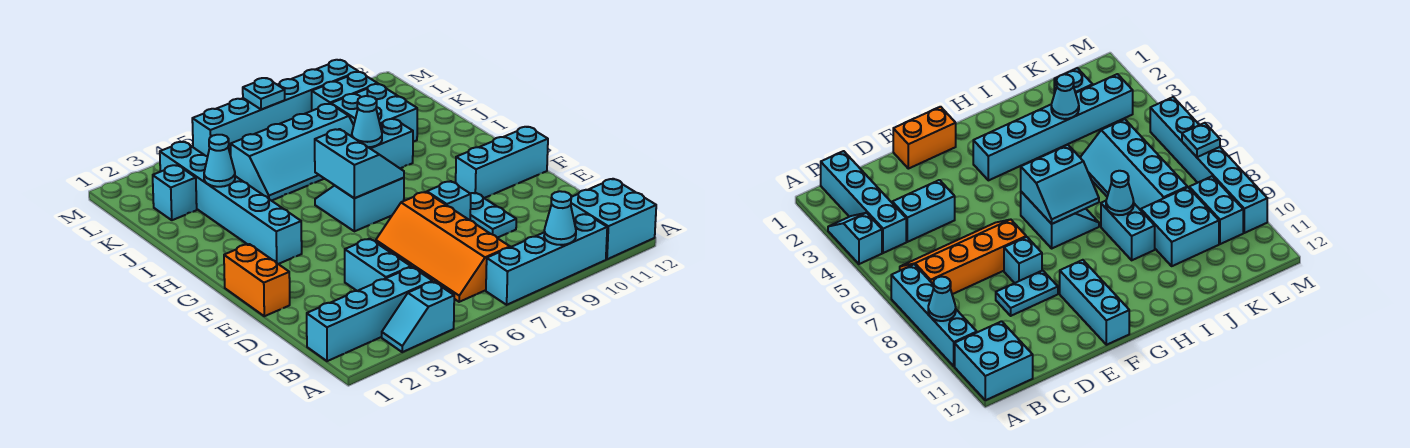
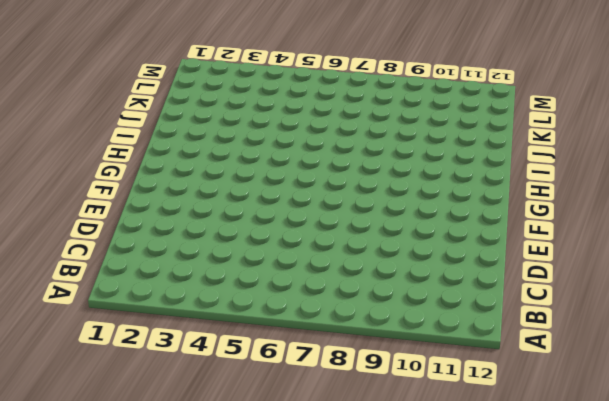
none -> cyan slope A3:A4 level 1 top 4
none -> cyan brick A7:A10 level 1
none -> cyan brick A11:B12 level 1

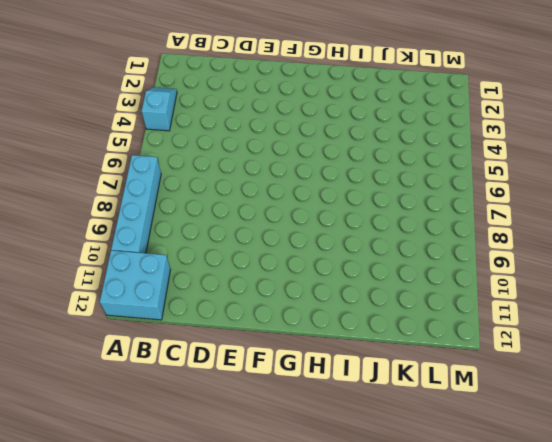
none -> cyan brick B1:B4 level 1
none -> orange slope B6:E7 level 1 top 7
none -> cyan brick C4:D4 level 1

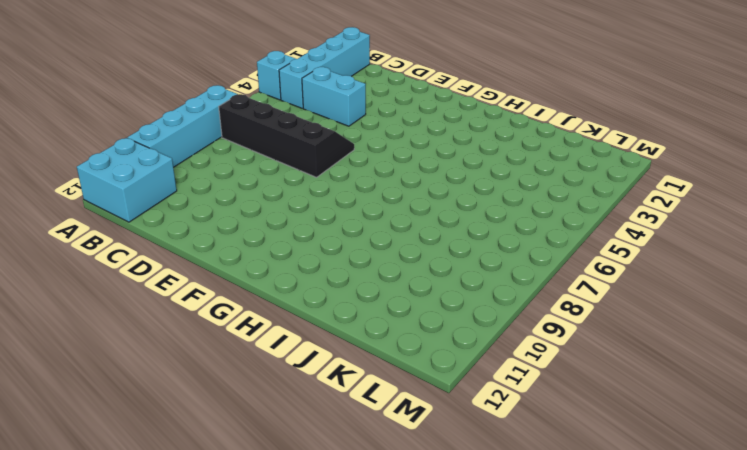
black slope B6:E7 level 1 top 7 -> orange slope B6:E7 level 1 top 7
none -> cyan plate D9:E9 level 1
none -> orange brick E1:F1 level 1
none -> cyan brick E8 level 1

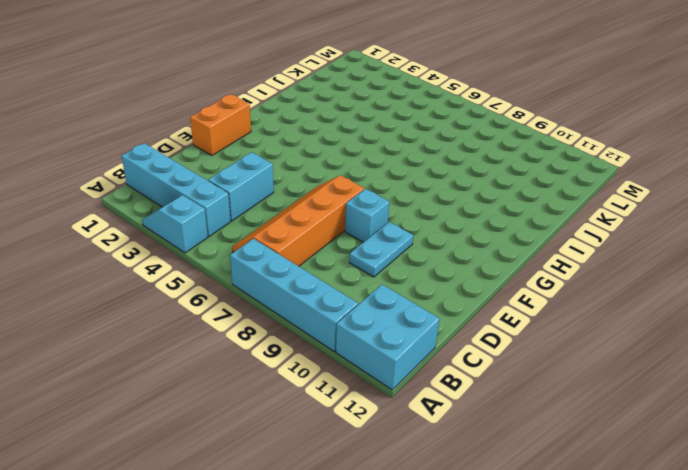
none -> cyan brick F10:F12 level 1
none -> cyan brick G3:L3 level 1
none -> cyan slope G6:H7 level 1 top G

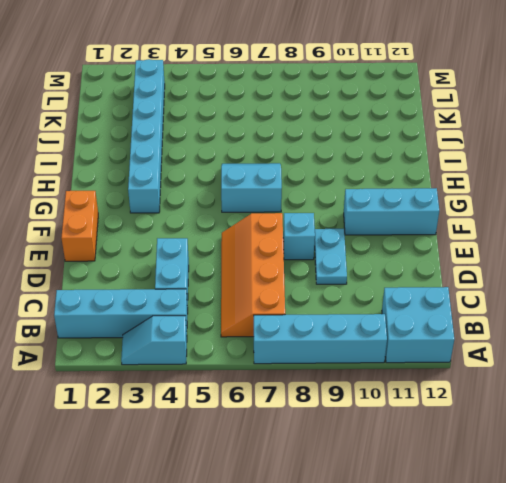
none -> cyan brick I8:I9 level 1
none -> cyan slope J5:K8 level 1 top K
none -> cyan brick J9:K10 level 1

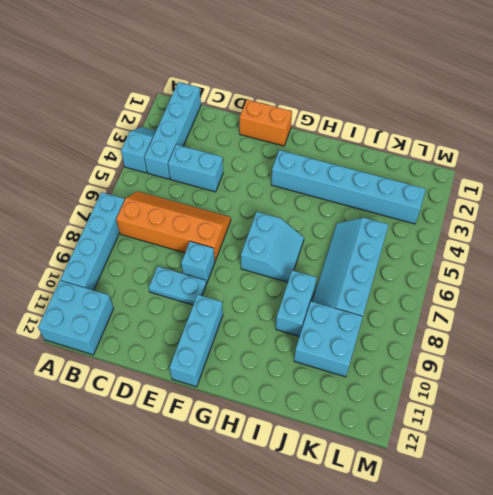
none -> cyan brick K2 level 1
none -> cyan brick L9:L10 level 1
none -> cyan brick M5:M10 level 1

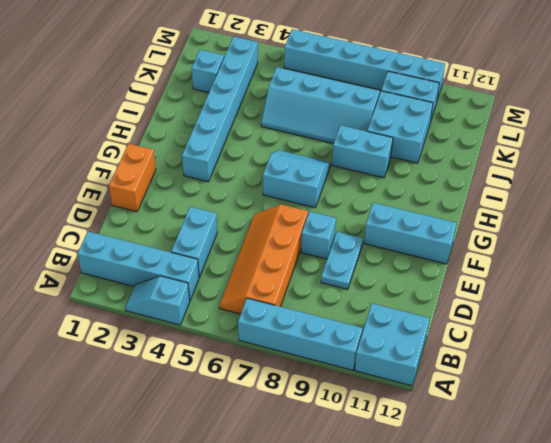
none -> cyan cone A9 level 2
none -> cyan slope G6:H7 level 2 top 6
none -> cyan cone I8 level 2

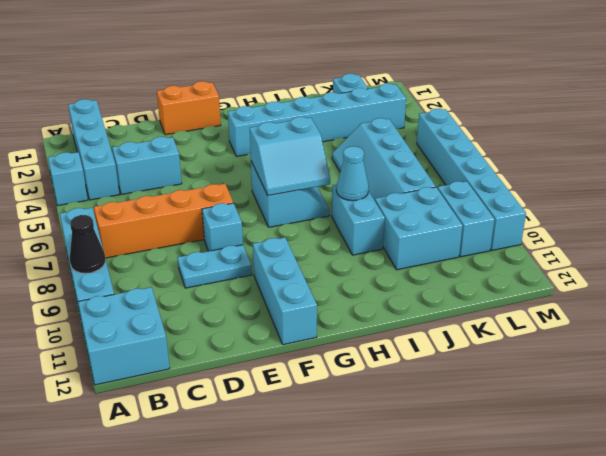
black cone A9 level 2 -> cyan cone A9 level 2
none -> cyan cone J3 level 2
none -> cyan plate M7 level 2

